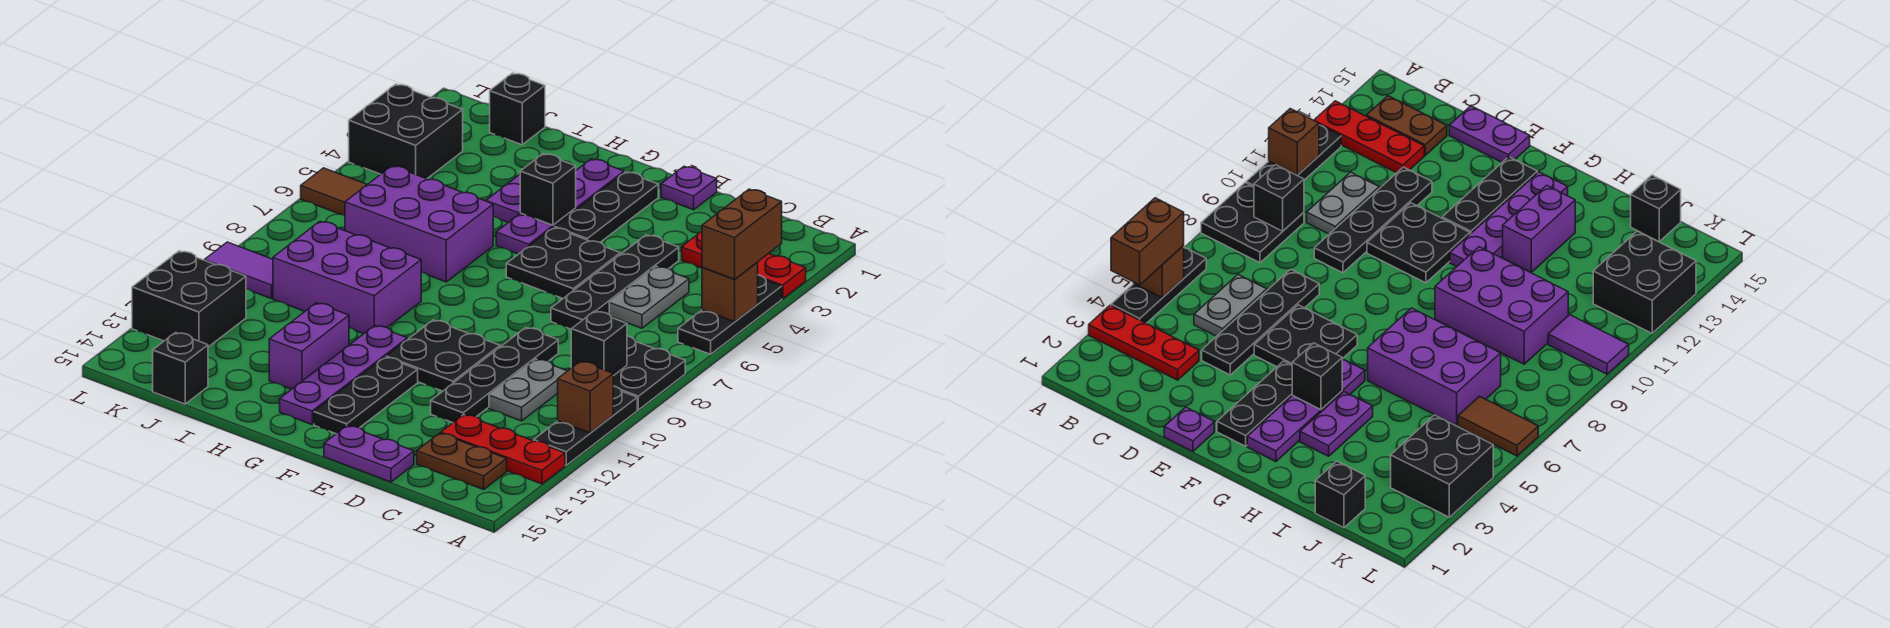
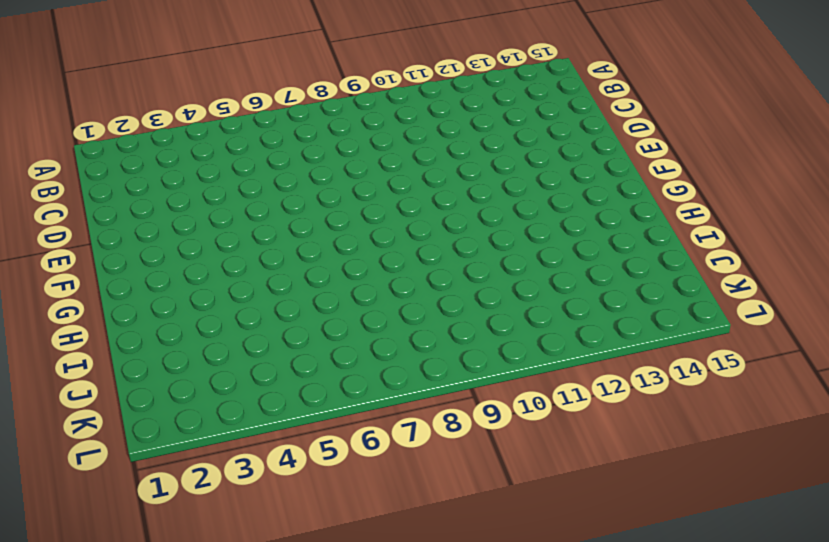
none -> red plate A3:C3 level 1
none -> black plate A4:A6 level 1
none -> black plate A8:B9 level 1
none -> black plate A10:A12 level 1

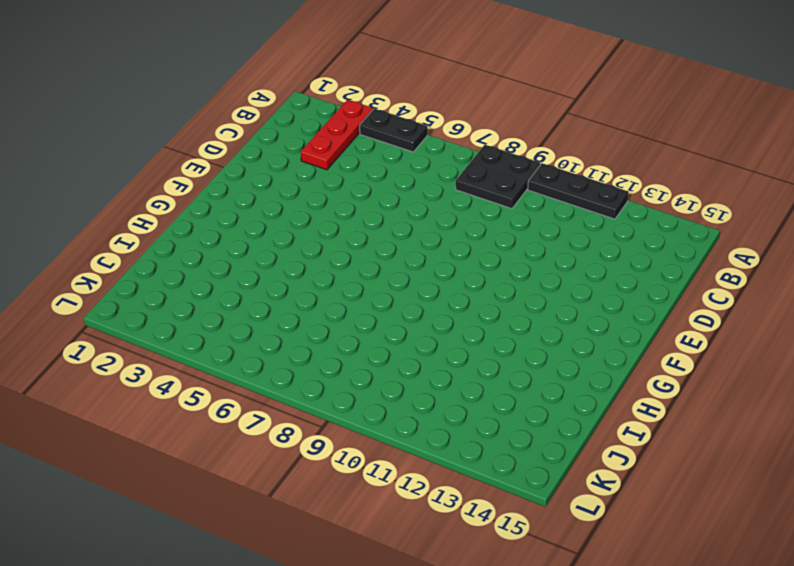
black plate A4:A5 level 1 -> black plate A4:A6 level 1
none -> red plate A13:C13 level 1
none -> brown plate B14:C14 level 1
none -> grey plate C5:C6 level 1
none -> grey plate C10:C11 level 1

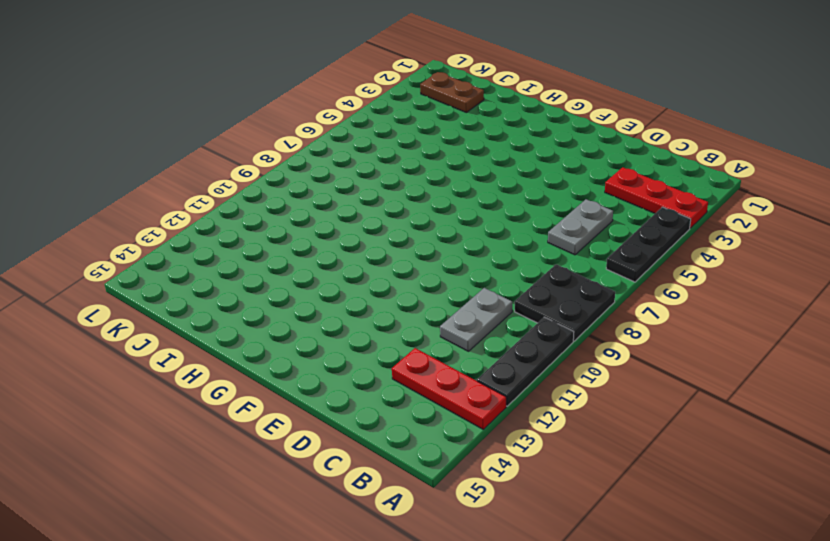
brown plate J2:K2 level 1 -> brown plate B14:C14 level 1
none -> black plate D4:D7 level 1
none -> black plate D9:D12 level 1
none -> purple plate D15:E15 level 1
none -> purple plate E1 level 1

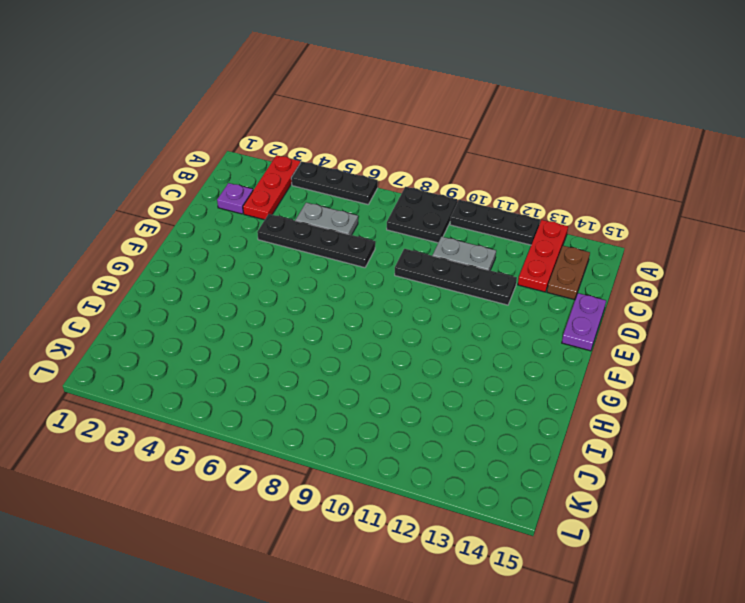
purple plate C2 level 1 -> purple plate E1 level 1
none -> black plate E5:F6 level 1
none -> black plate E10:F11 level 1
none -> black plate F2:F4 level 1
none -> black plate F12:F14 level 1

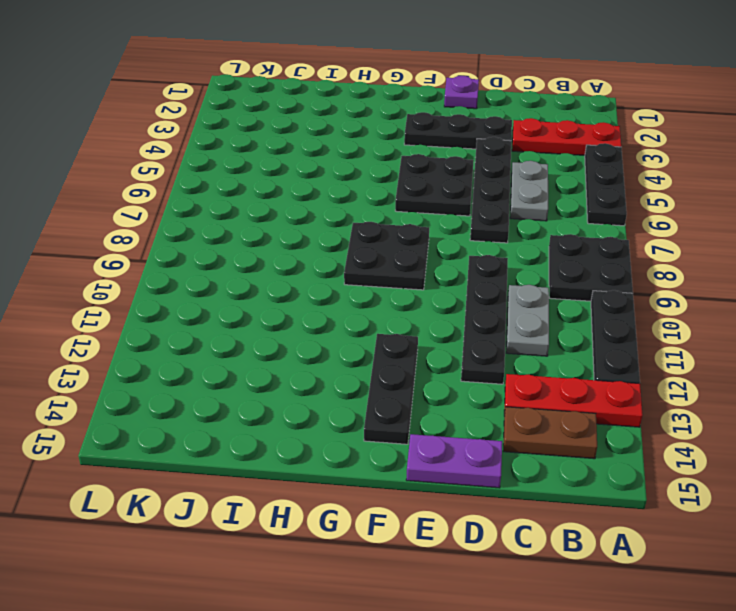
black plate D3:F3 level 1 -> black plate F2:F4 level 1
black plate F8:G9 level 1 -> black plate E10:F11 level 1
none -> purple plate G2:G5 level 1
none -> purple plate G11:G14 level 1
none -> purple plate H3:H4 level 1
none -> purple brick H6:J7 level 1

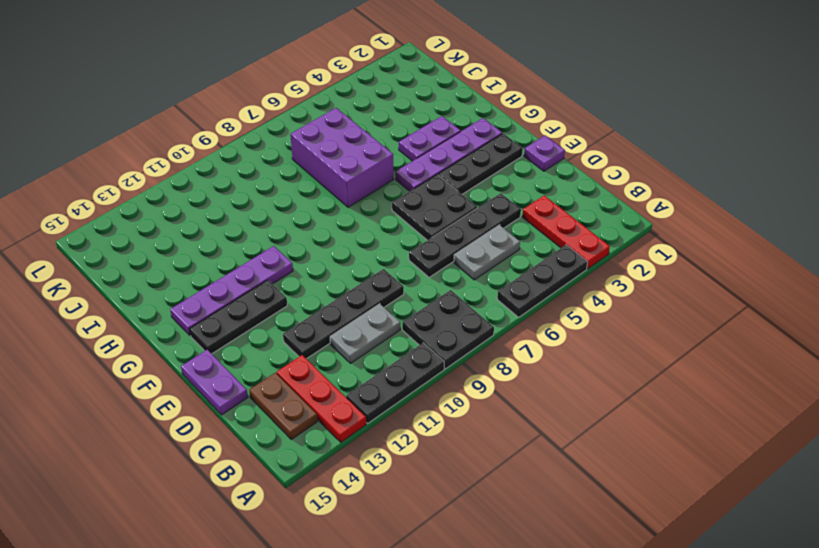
none -> black plate E10:F11 level 1
none -> purple brick H9:J10 level 1
none -> purple brick H12:H13 level 1
none -> black brick J1 level 1

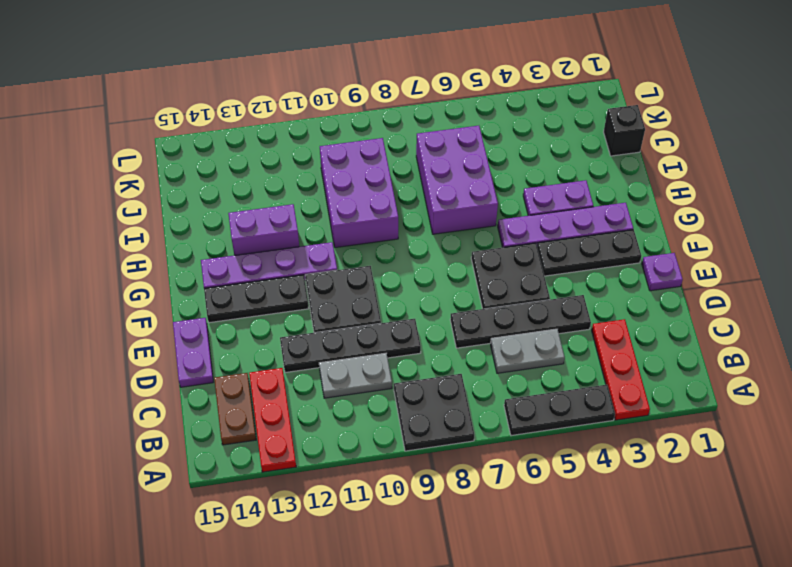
none -> black plate A10:A12 level 1
none -> black brick J15 level 1
none -> black brick K3:L4 level 1
none -> brown tile K6:L6 level 1

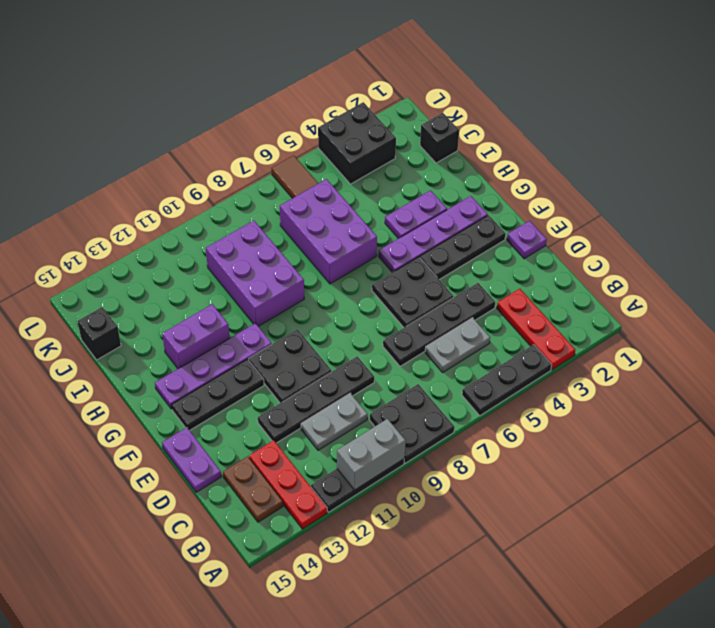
grey brick A10:A11 level 2 -> brown brick A11 level 2
none -> purple tile K10:L10 level 1
none -> black brick K12:L13 level 1
none -> brown brick A5 level 2
none -> black brick B9 level 2

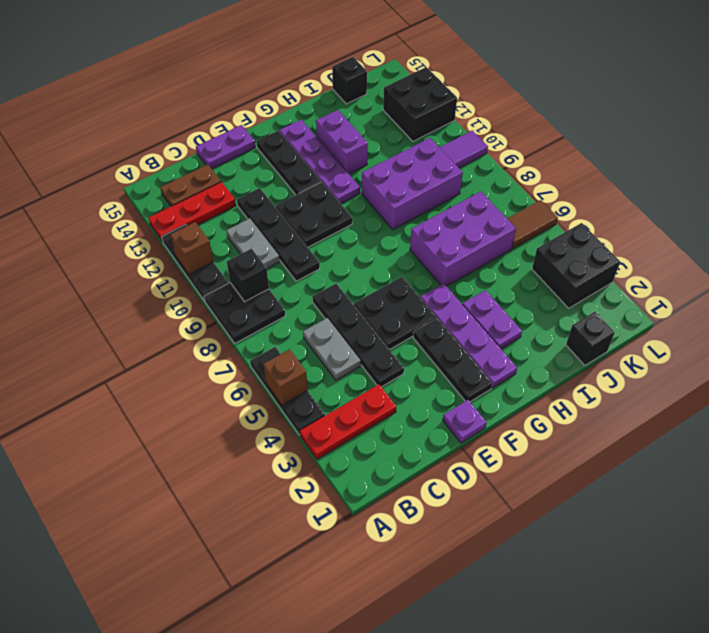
none -> black brick G4 level 2
none -> brown brick A4:A5 level 3

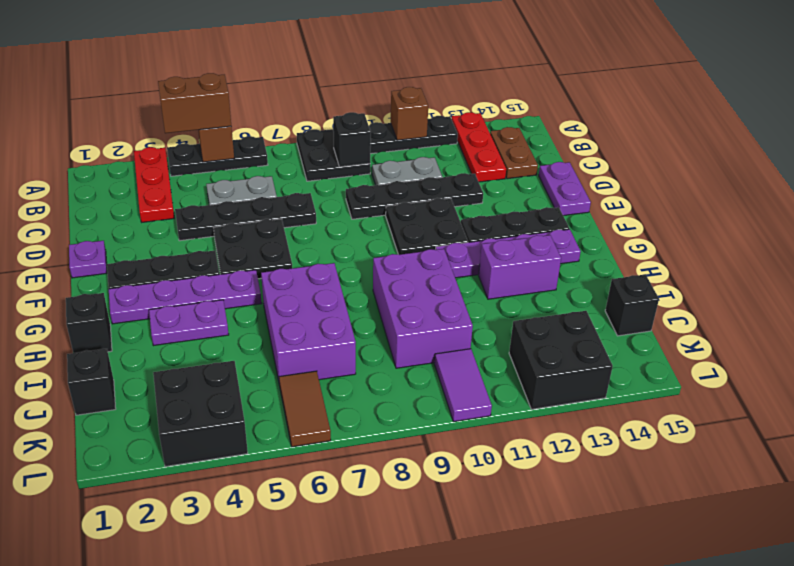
black brick H1 level 1 -> black brick G4 level 2

